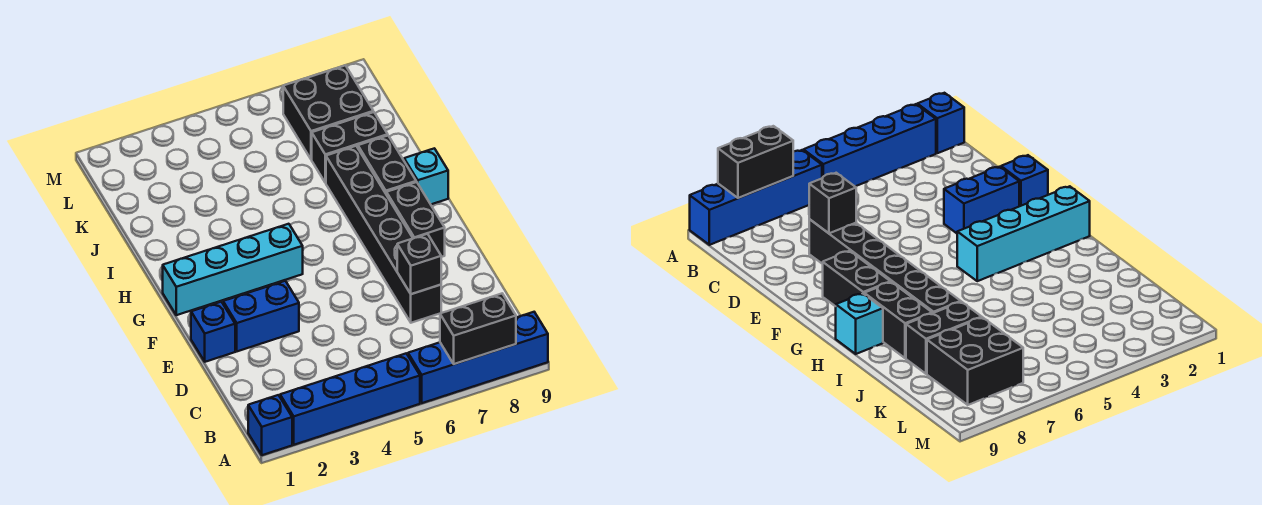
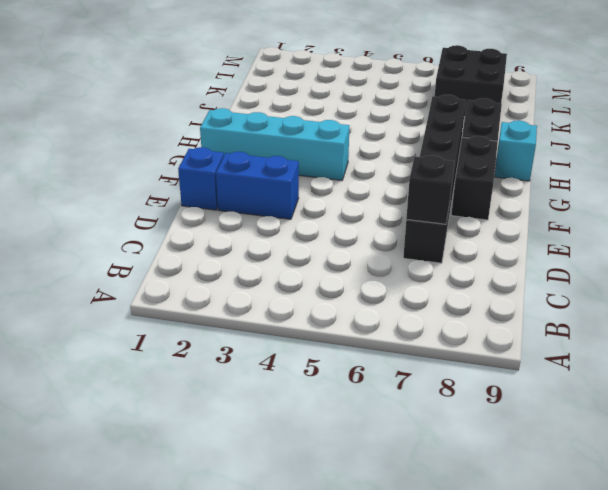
none -> blue brick A1 level 1
none -> blue brick A2:A5 level 1
none -> blue brick A6:A9 level 1

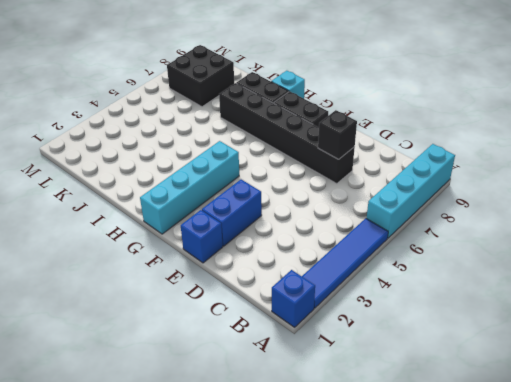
blue tile A2:A5 level 1 -> blue brick A2:A5 level 1
cyan brick A6:A9 level 1 -> blue brick A6:A9 level 1
none -> black brick J7:J8 level 1
none -> black brick A7:A8 level 2

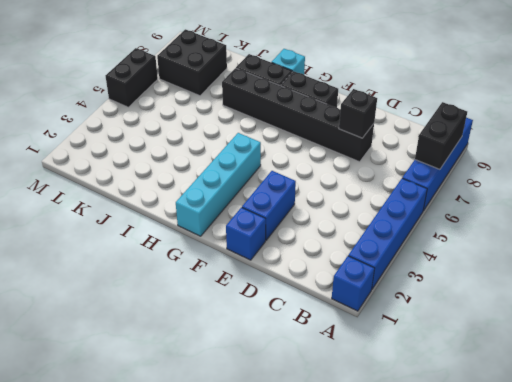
black brick M5:M6 level 1 -> black brick J7:J8 level 1

